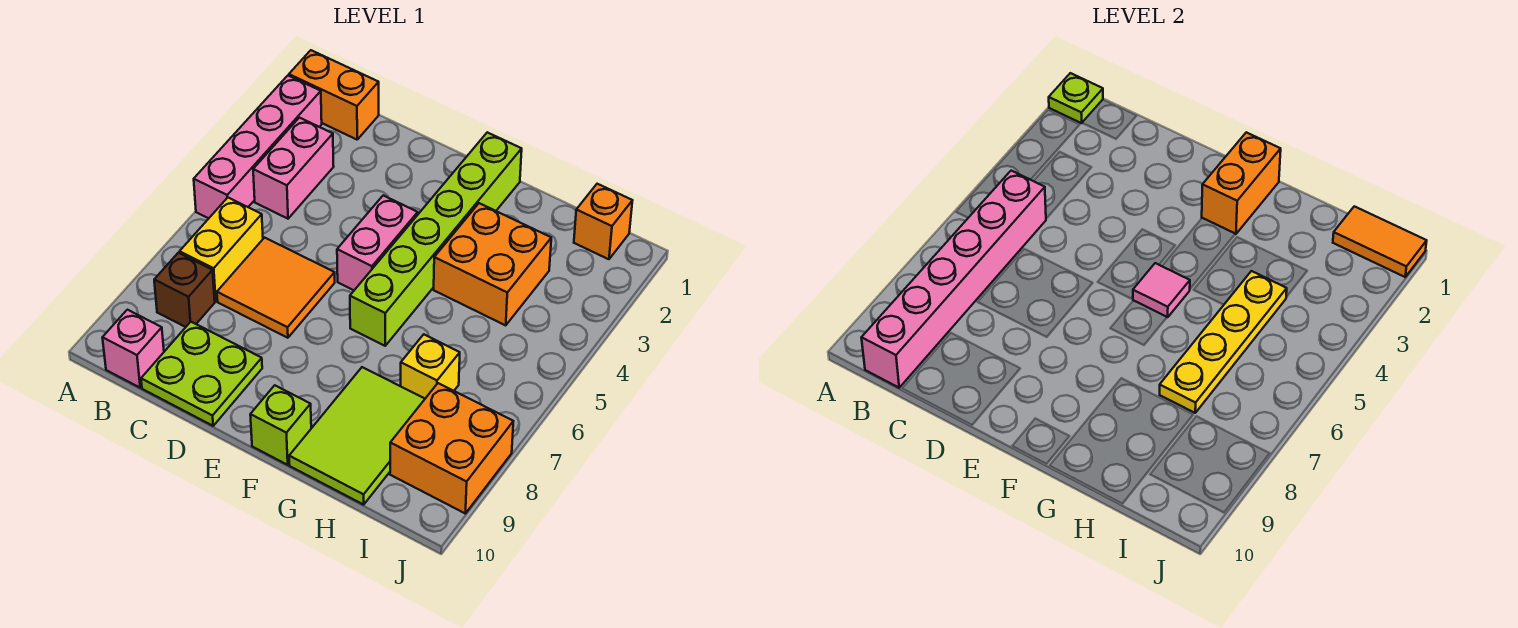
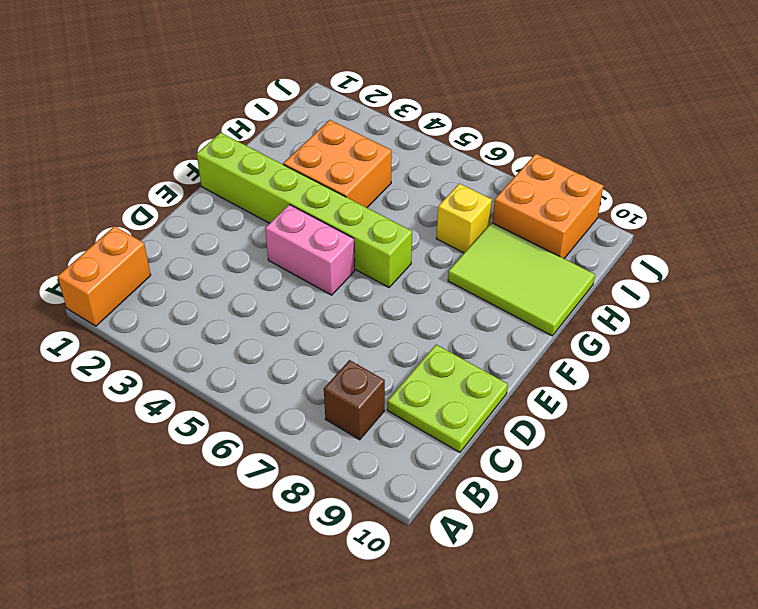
none -> pink brick A2:A5 level 1
none -> pink brick B3:B4 level 1
none -> yellow brick B6:B7 level 1

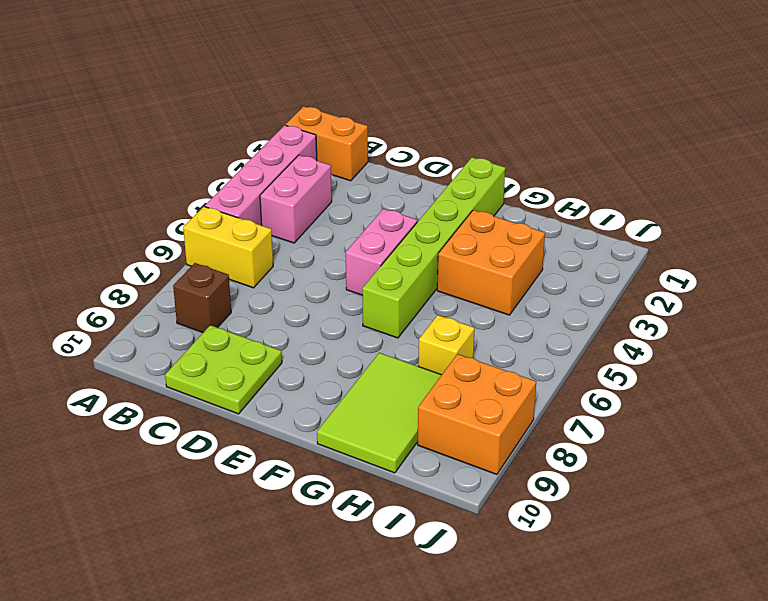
yellow brick A6:B6 level 1 -> yellow brick B6:B7 level 1
none -> pink brick B10 level 1
none -> orange tile C6:D7 level 1
none -> lime brick F10 level 1

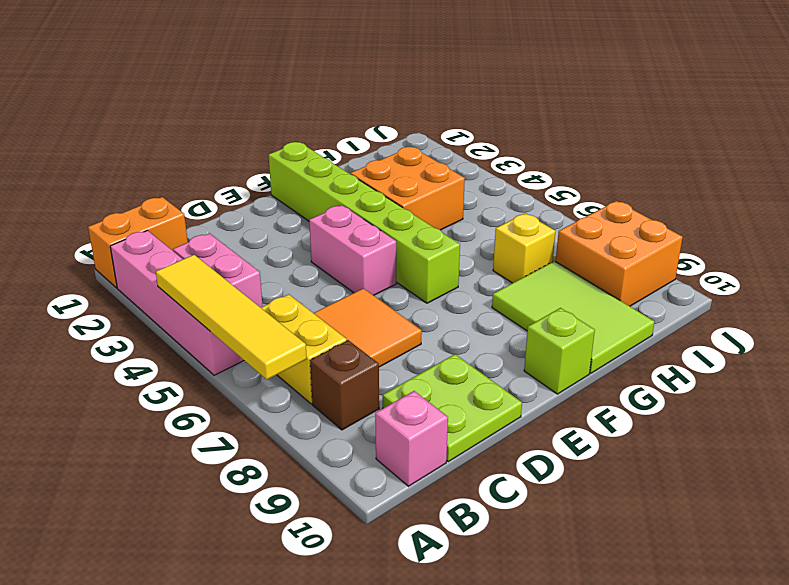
yellow tile A4:A7 level 2 -> none
none -> orange brick I1 level 1
none -> lime plate A1 level 2
none -> pink brick B5:B10 level 2

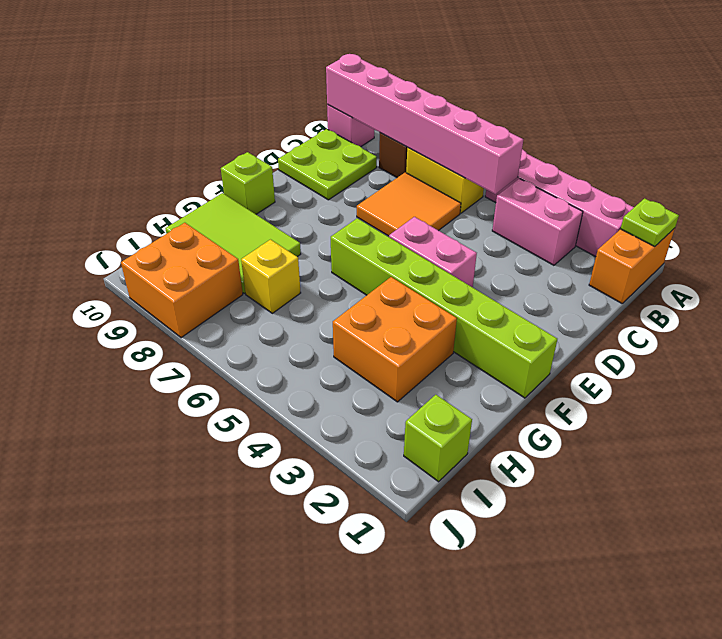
lime brick I1 level 1 -> orange brick I1 level 1
none -> orange brick F1:F2 level 2
none -> pink tile F5 level 2
none -> yellow plate H4:H7 level 2

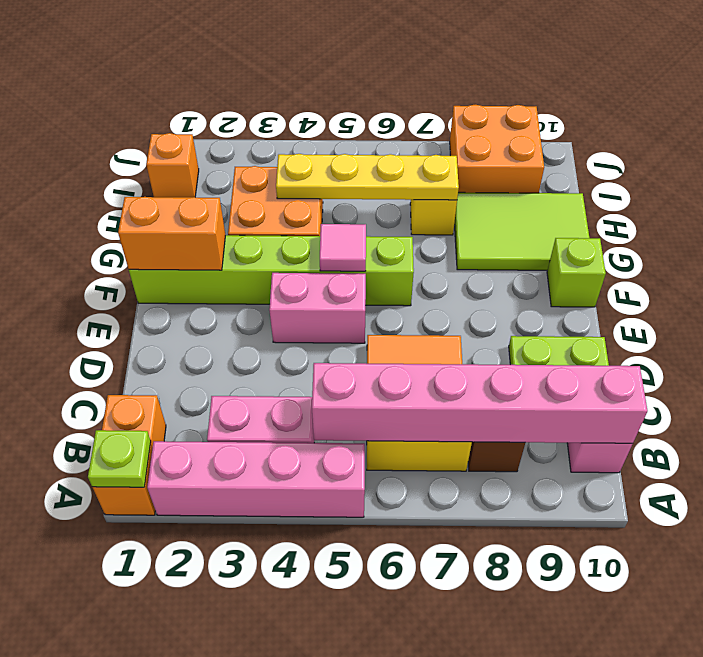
none -> orange tile I1:J1 level 2

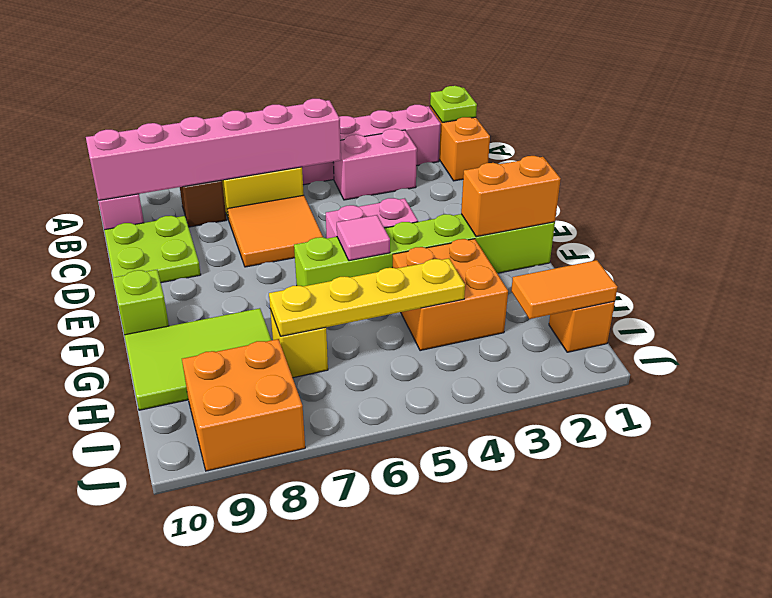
orange tile I1:I2 level 2 -> orange tile I1:J1 level 2

